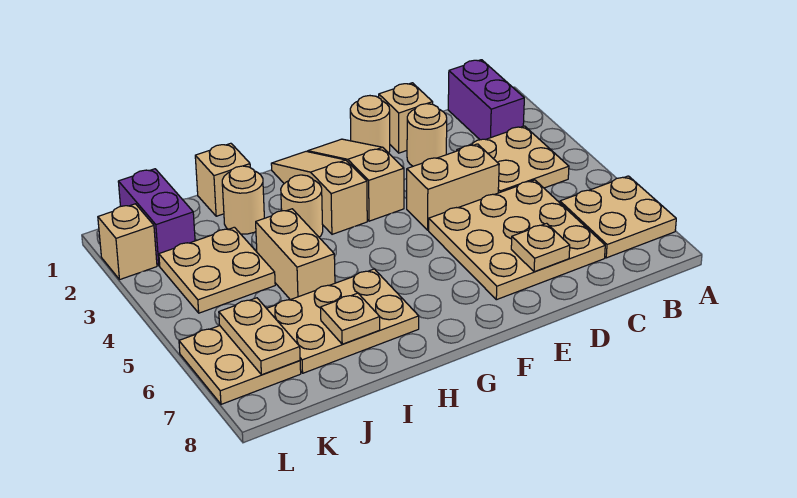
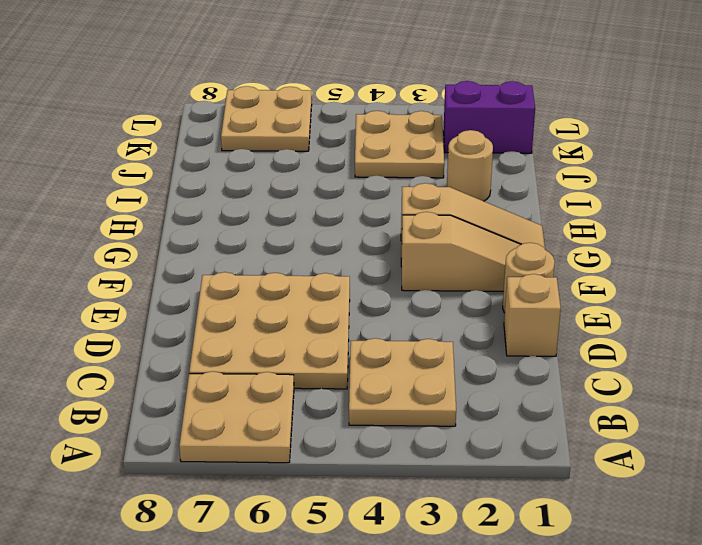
none -> purple brick B1:B2 level 1
none -> tan round brick D2 level 1
none -> tan brick D4:E4 level 1

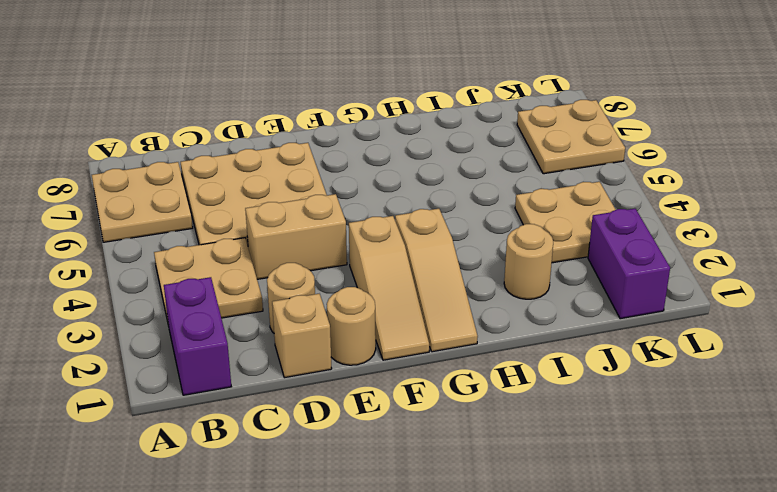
none -> tan round brick H3 level 1
none -> tan plate H6:J7 level 1
none -> tan brick I1 level 1

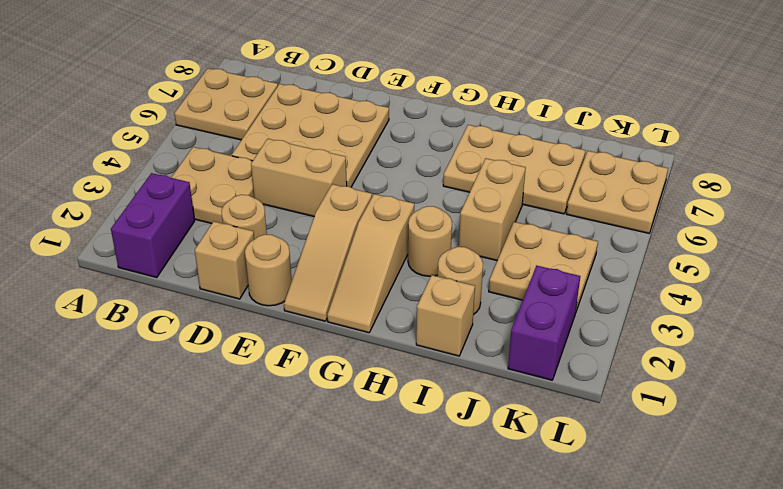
none -> tan brick L2 level 1
none -> tan plate D7 level 2
none -> tan plate I7 level 2

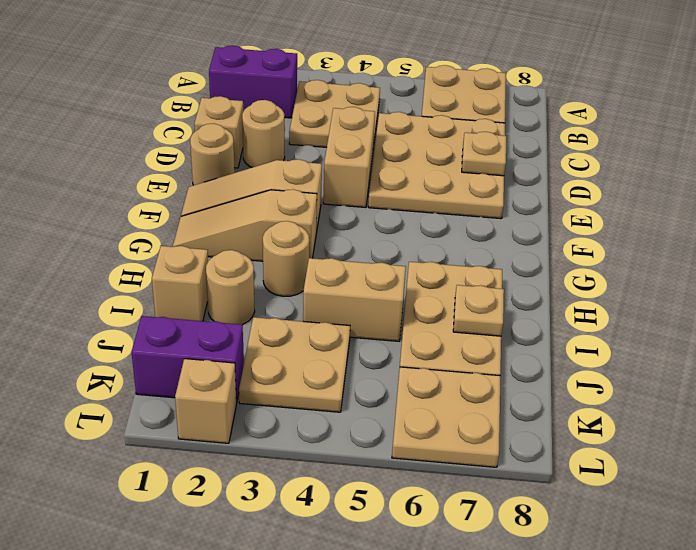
none -> tan plate K6:K7 level 2

